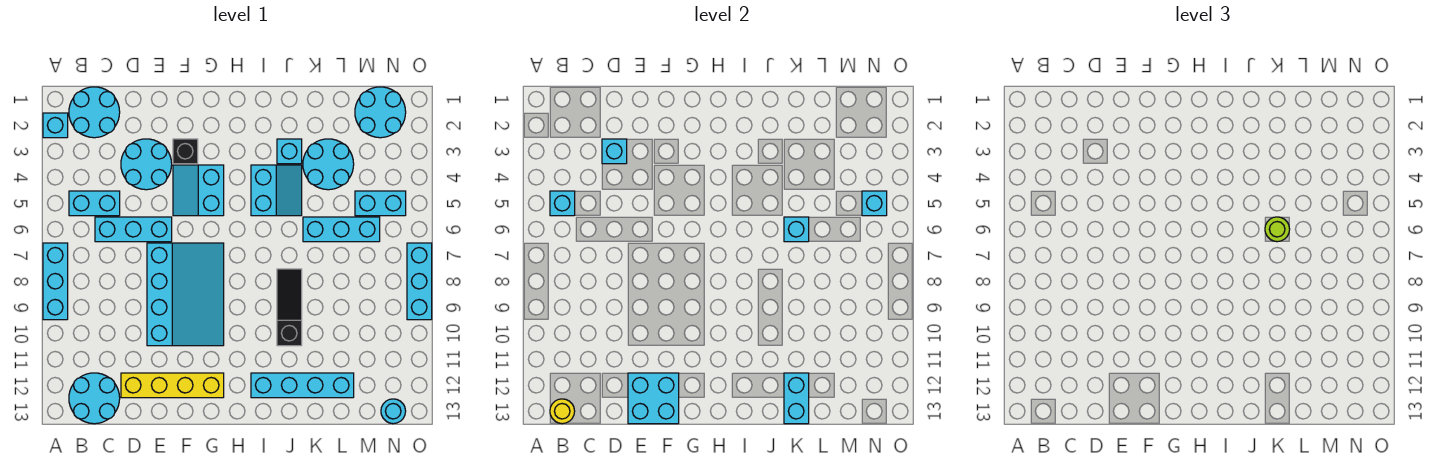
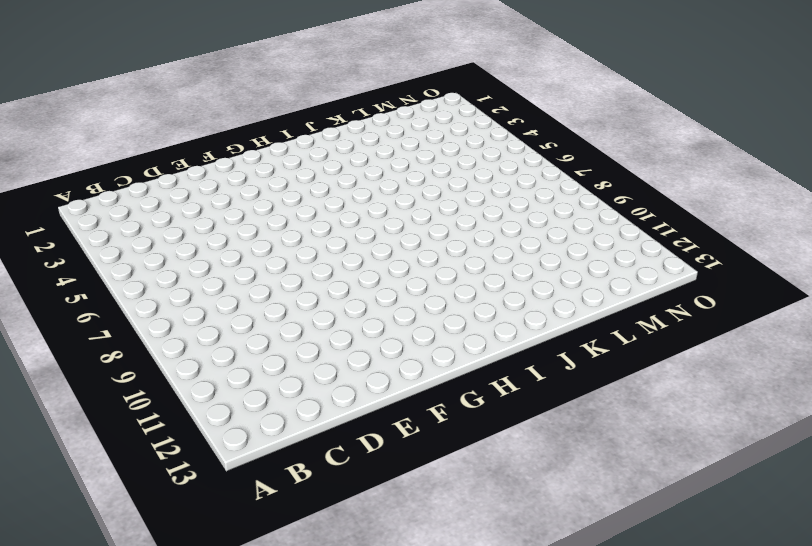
none -> cyan brick A2 level 1
none -> cyan brick A7:A9 level 1
none -> cyan round brick B1:C2 level 1

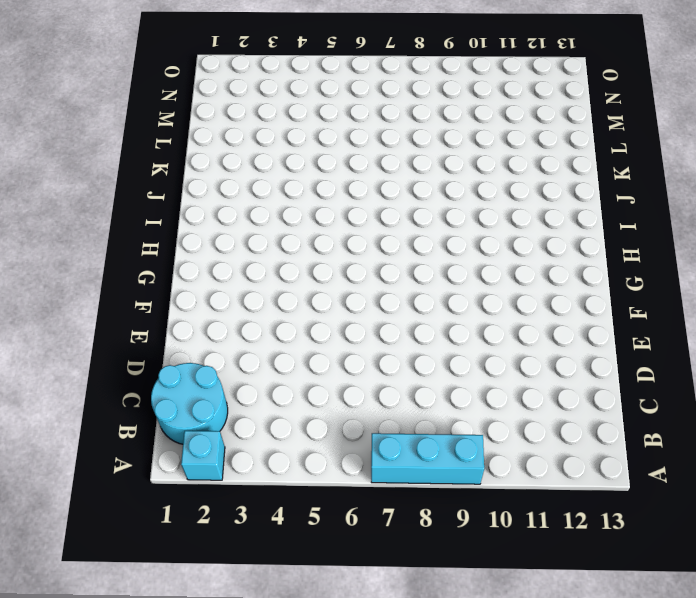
none -> cyan brick B5:C5 level 1
none -> cyan round brick B12:C13 level 1
none -> cyan brick C6:E6 level 1

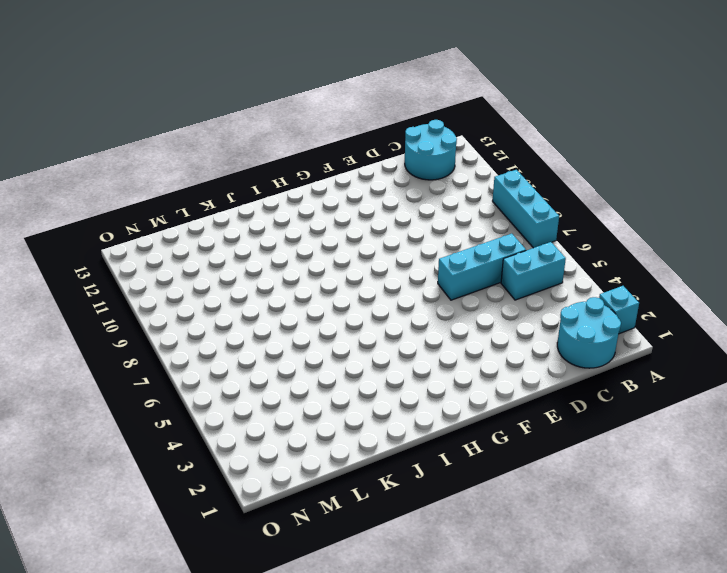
none -> cyan round brick D3:E4 level 1
none -> yellow brick D12:G12 level 1
none -> cyan slope E7:G10 level 1 top E

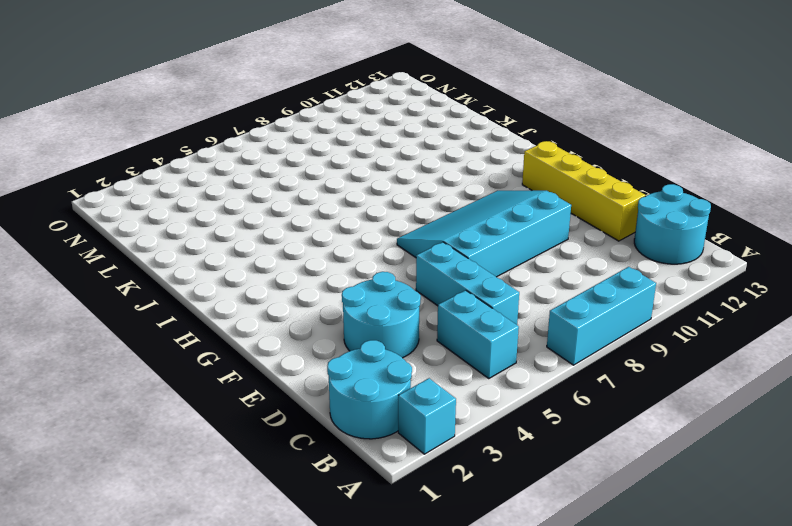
none -> black brick F3 level 1
none -> cyan slope F4:G5 level 1 top G
none -> cyan slope I4:J5 level 1 top I

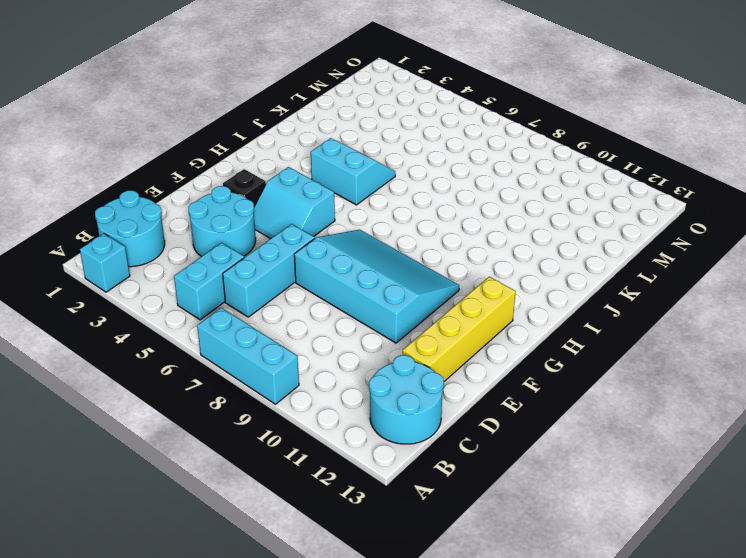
none -> cyan brick I12:L12 level 1
none -> cyan brick J3 level 1
none -> black slope J8:J10 level 1 top 10

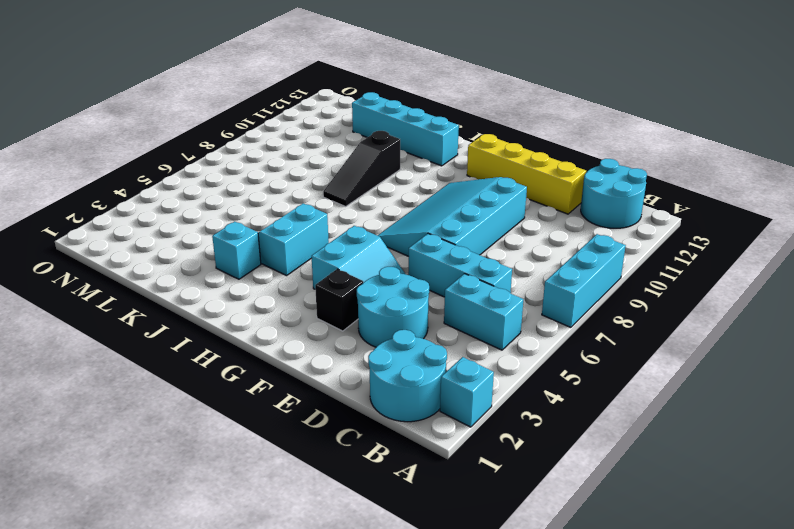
none -> cyan round brick K3:L4 level 1
none -> cyan brick K6:M6 level 1
none -> cyan round brick M1:N2 level 1

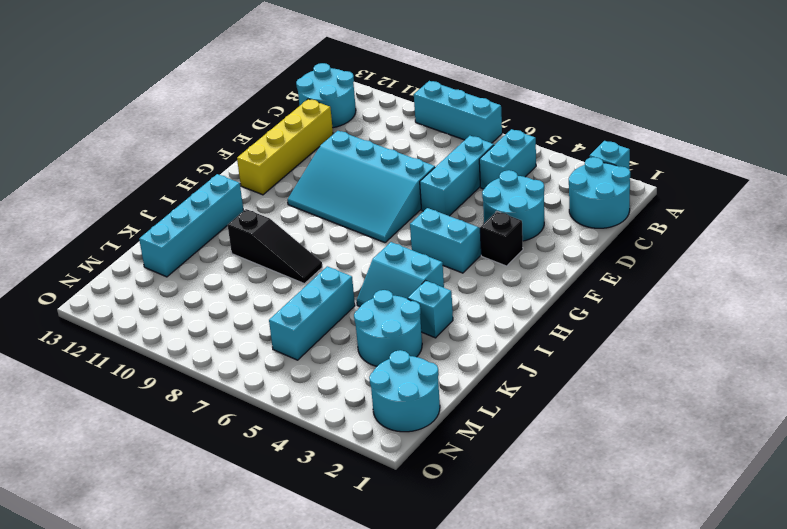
none -> cyan brick M5:N5 level 1
none -> cyan round brick N13 level 1
none -> cyan brick O7:O9 level 1

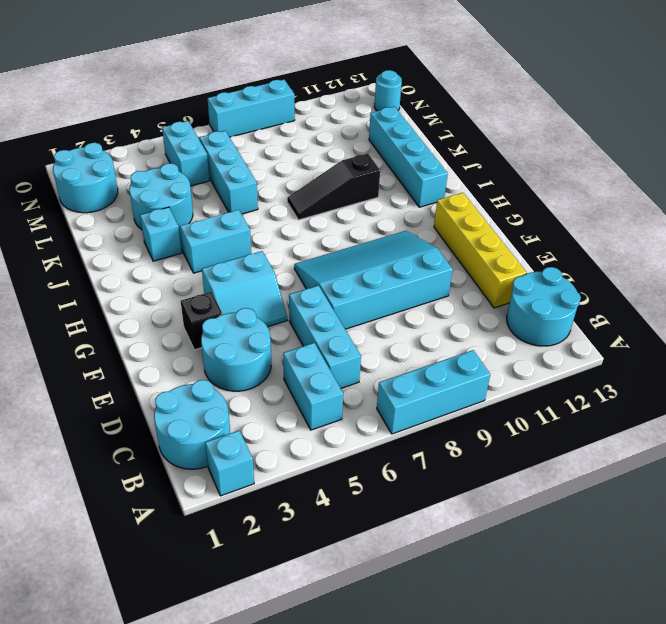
none -> cyan brick B5 level 2
none -> yellow round brick B13 level 2
none -> cyan brick D3 level 2

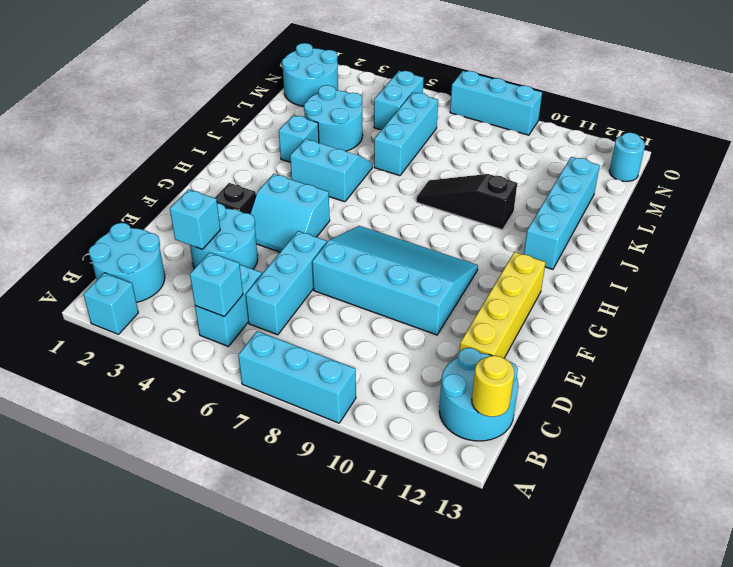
none -> cyan brick E12:F13 level 2
none -> cyan brick K6 level 2
none -> cyan brick K12:K13 level 2

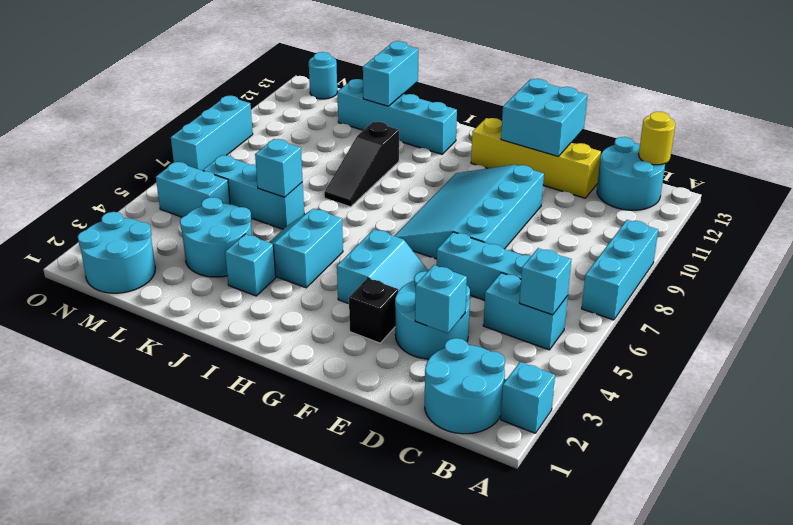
none -> cyan brick N5 level 2
none -> lime round brick K6 level 3

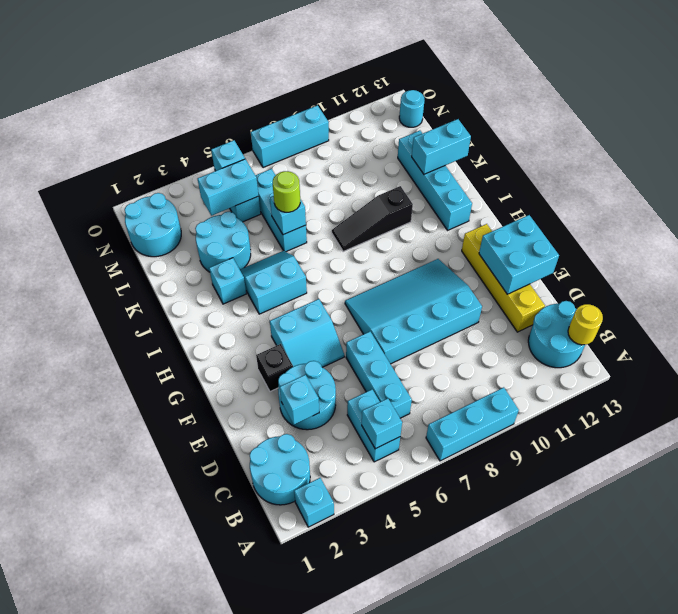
cyan brick M4:M5 level 2 -> none

